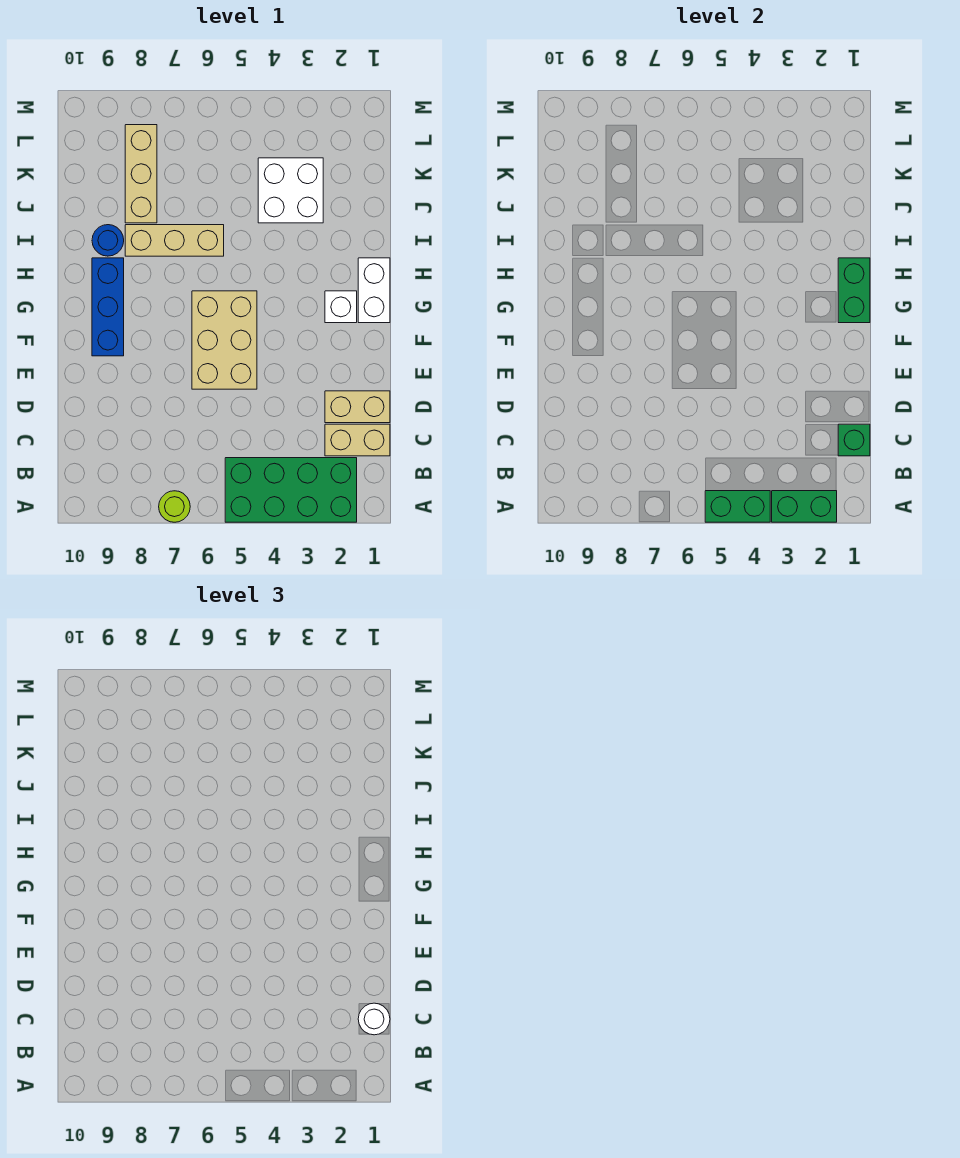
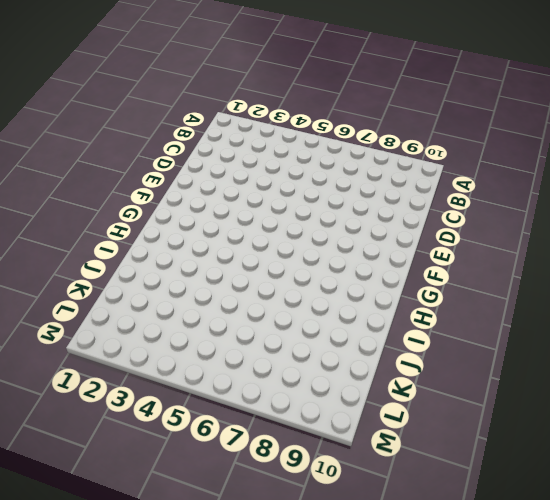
none -> green brick A2:B5 level 1
none -> lime round brick A7 level 1
none -> tan brick C1:C2 level 1

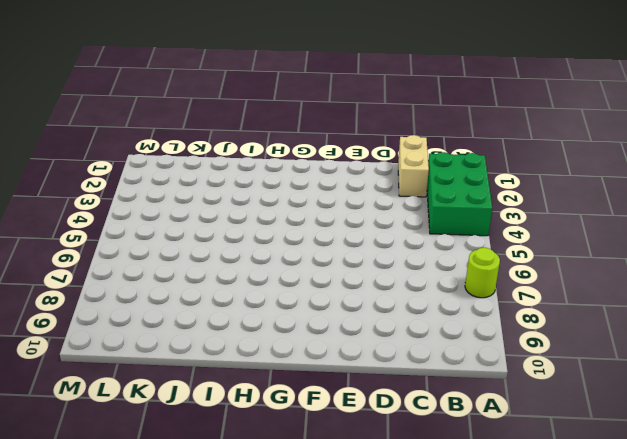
green brick A2:B4 level 1 -> green brick A2:B5 level 1
none -> tan brick D1:D2 level 1
none -> tan brick E5:G6 level 1
none -> blue brick F9:H9 level 1

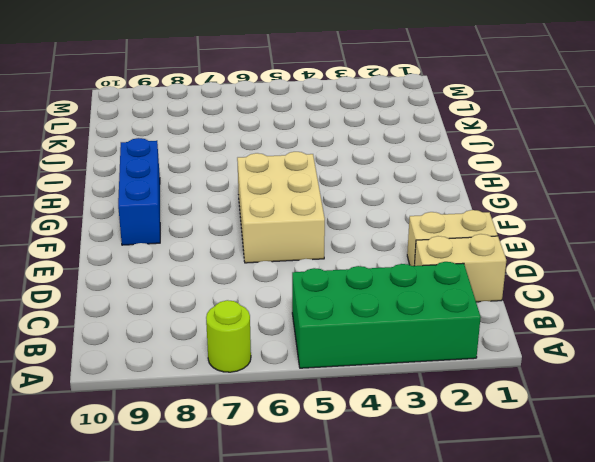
none -> white brick G1:H1 level 1
none -> white brick G2 level 1
none -> tan brick I6:I8 level 1

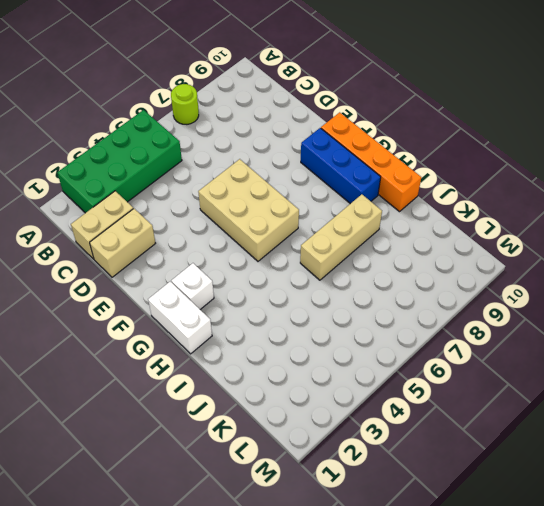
orange brick F10:I10 level 1 -> none
none -> blue round brick I9 level 1
none -> white brick J3:K4 level 1
none -> tan brick J8:L8 level 1

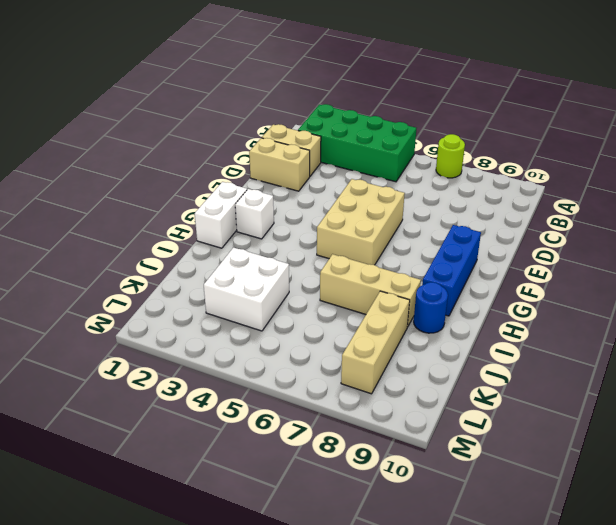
none -> green brick A2:A3 level 2
none -> green brick A4:A5 level 2
none -> green brick C1 level 2

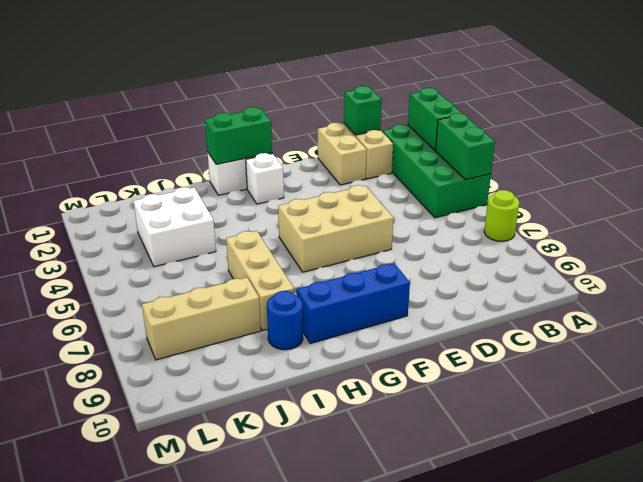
none -> white round brick C1 level 3

